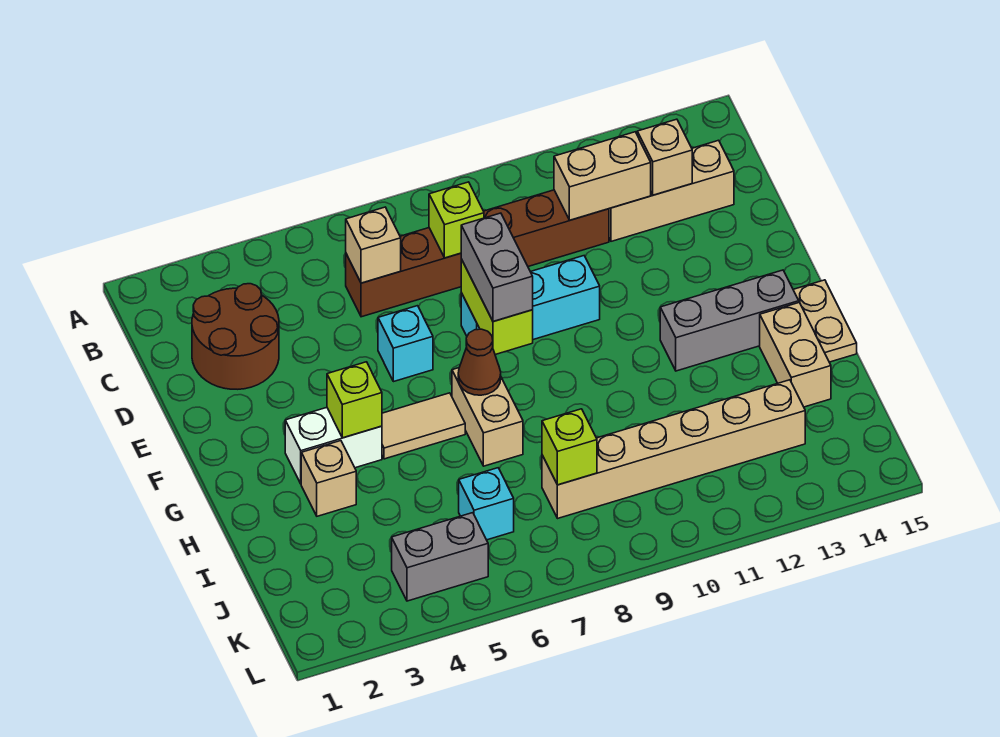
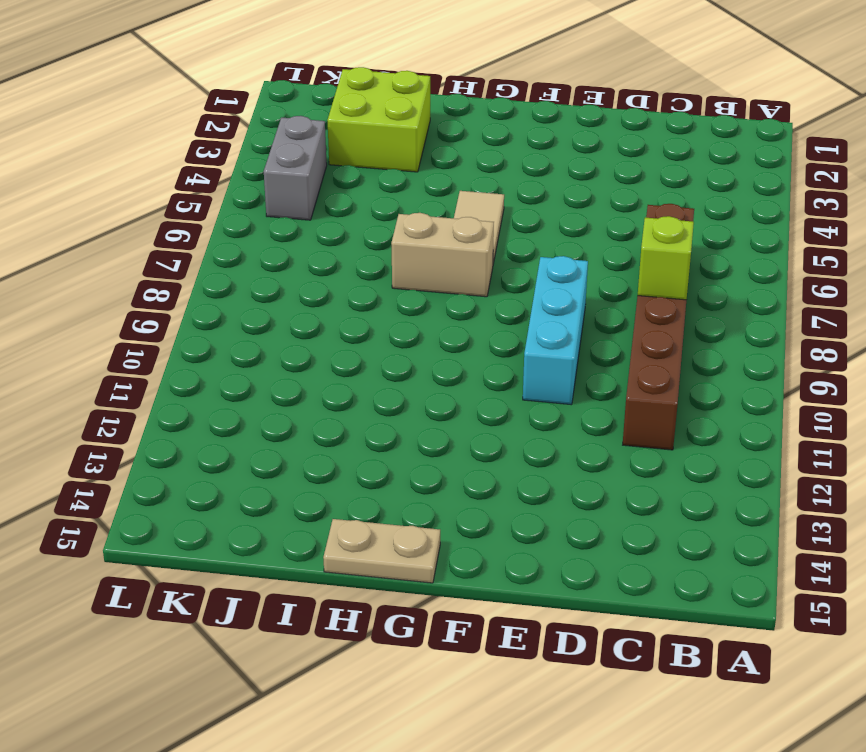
lime brick I2:J3 level 1 -> none
none -> brown round brick C2:D3 level 1
none -> tan brick C12:C14 level 1
none -> cyan brick E6 level 1

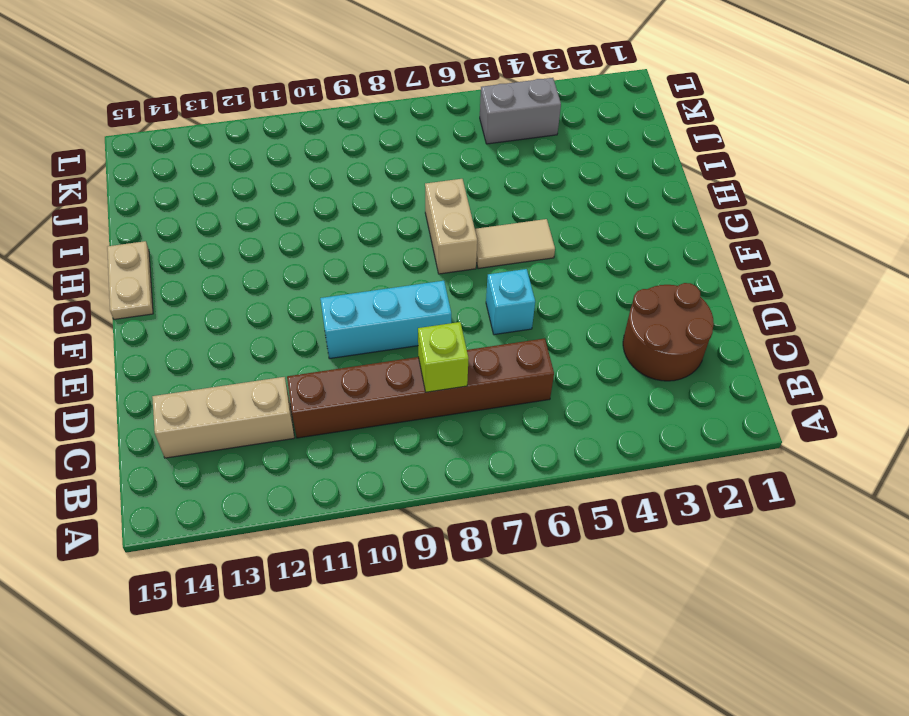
none -> white brick G3:G4 level 1
none -> grey brick G12:G14 level 1
none -> tan brick H3 level 1

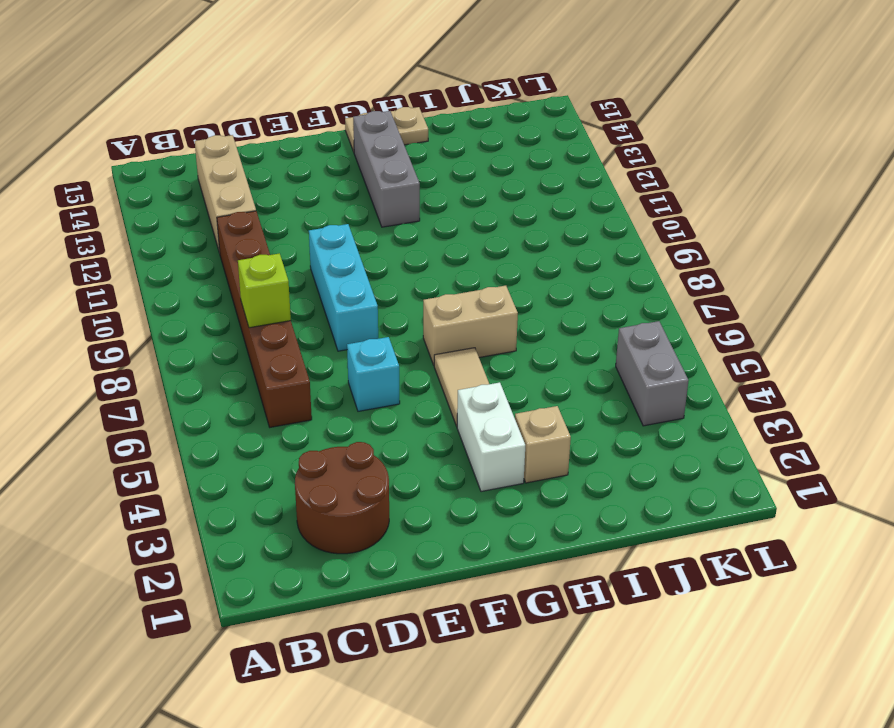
none -> tan brick H14:I14 level 1
none -> cyan brick J6 level 1
none -> tan brick J8:J13 level 1

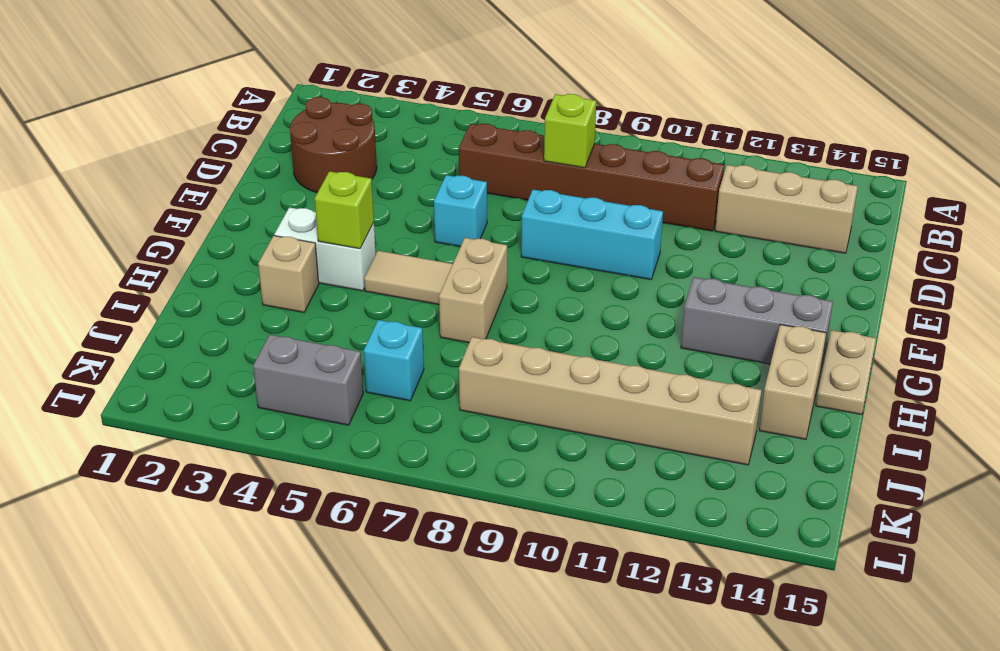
none -> tan brick C6 level 2
none -> tan brick C11:C12 level 2
none -> tan brick C13 level 2

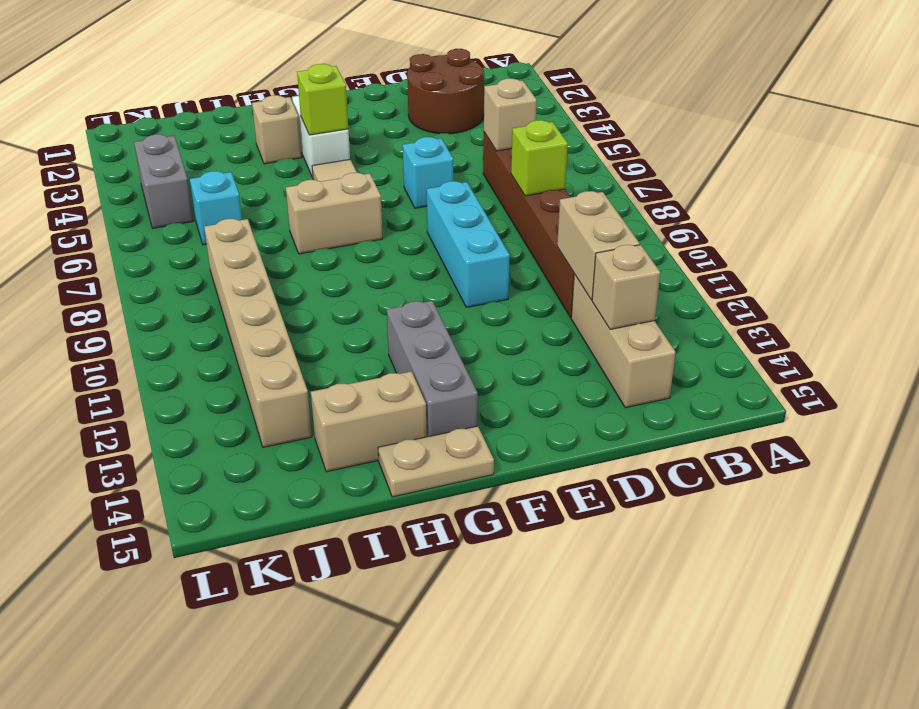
none -> lime brick E8:F8 level 2
none -> brown cone G7 level 2
none -> lime brick J8 level 2

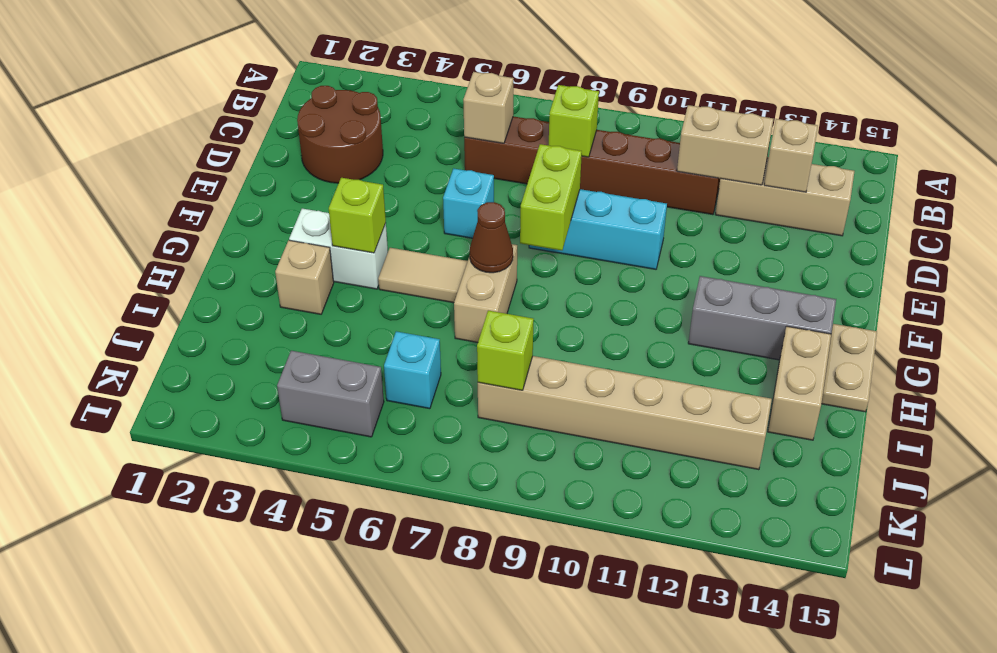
none -> grey brick E8:F8 level 3

